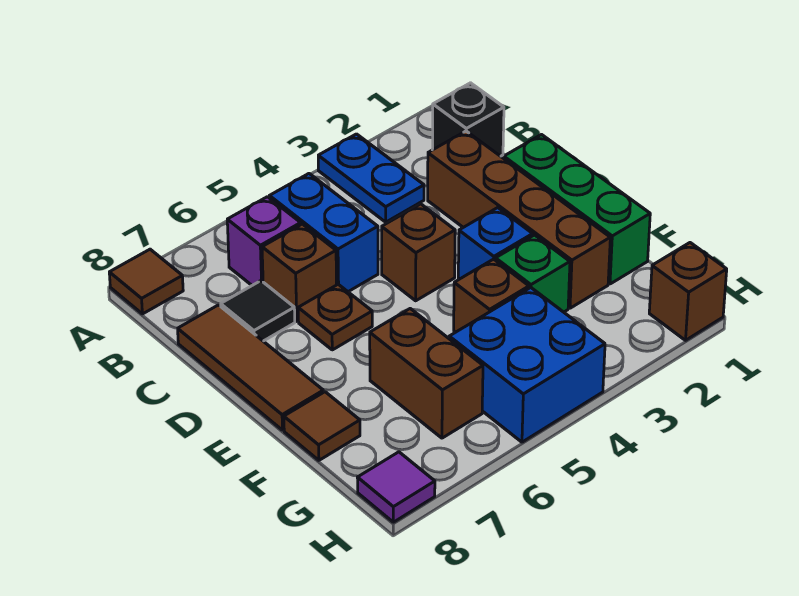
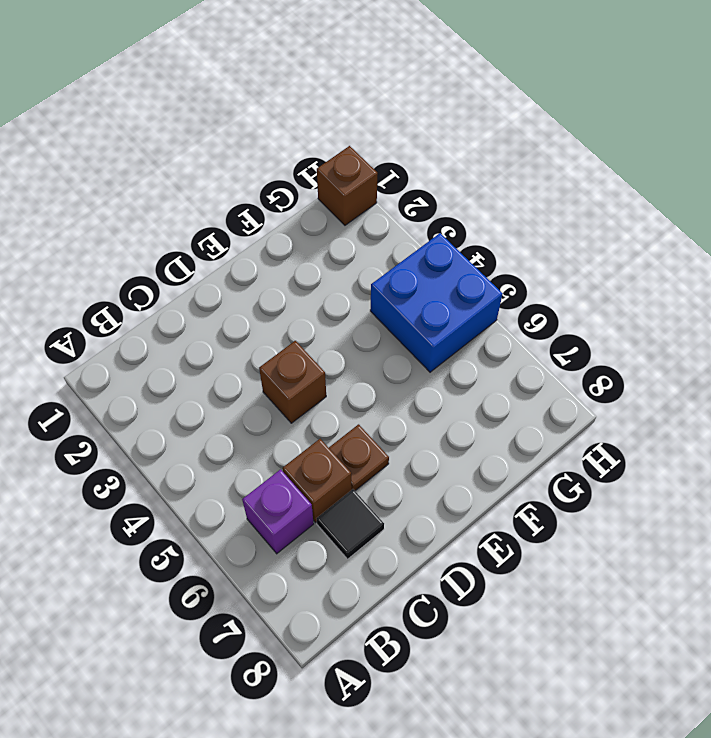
none -> blue plate A3:B3 level 1
none -> brown tile A8 level 1
none -> black brick B1 level 1

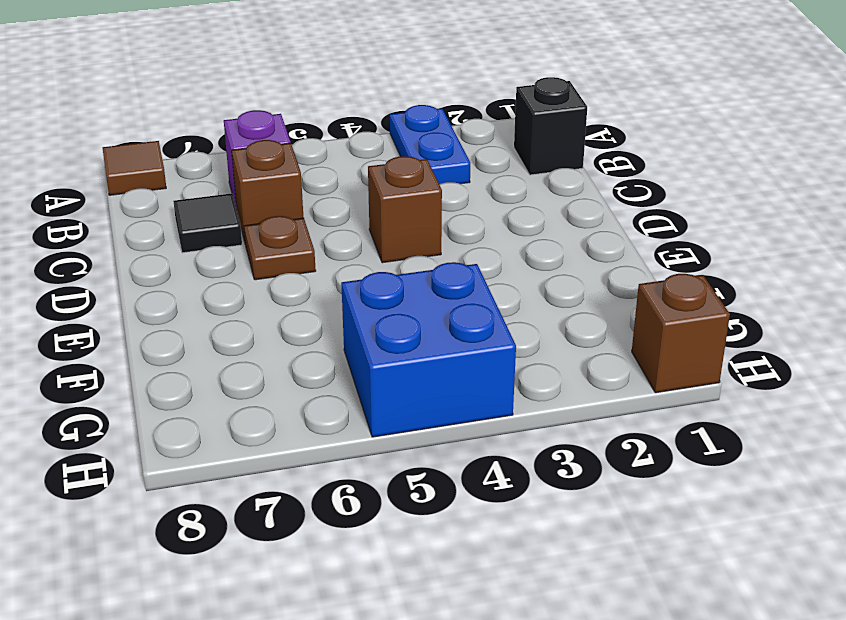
none -> blue brick B5:C5 level 1
none -> brown brick C2:F2 level 1
none -> brown tile C8:E8 level 1

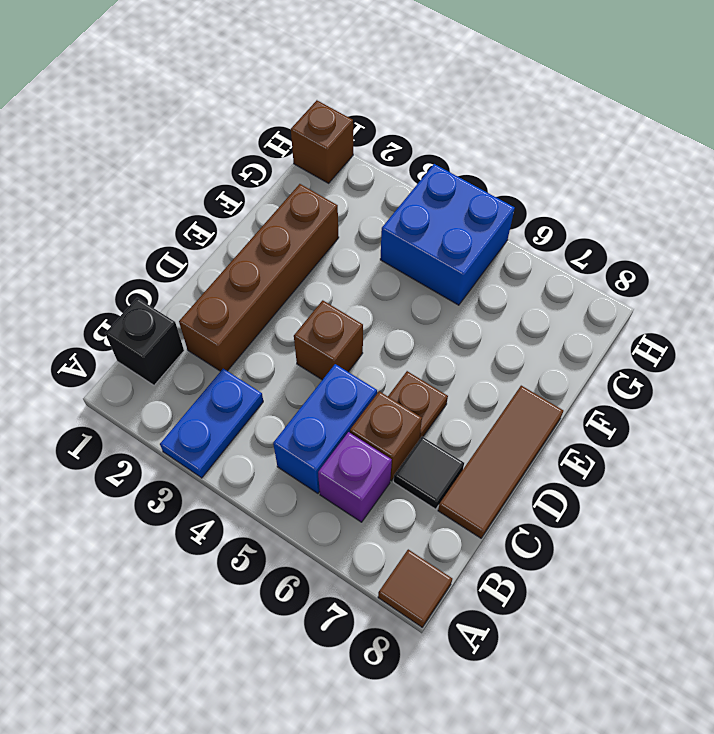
none -> green brick D1:F1 level 1
none -> blue brick E3 level 1
none -> green brick F3 level 1

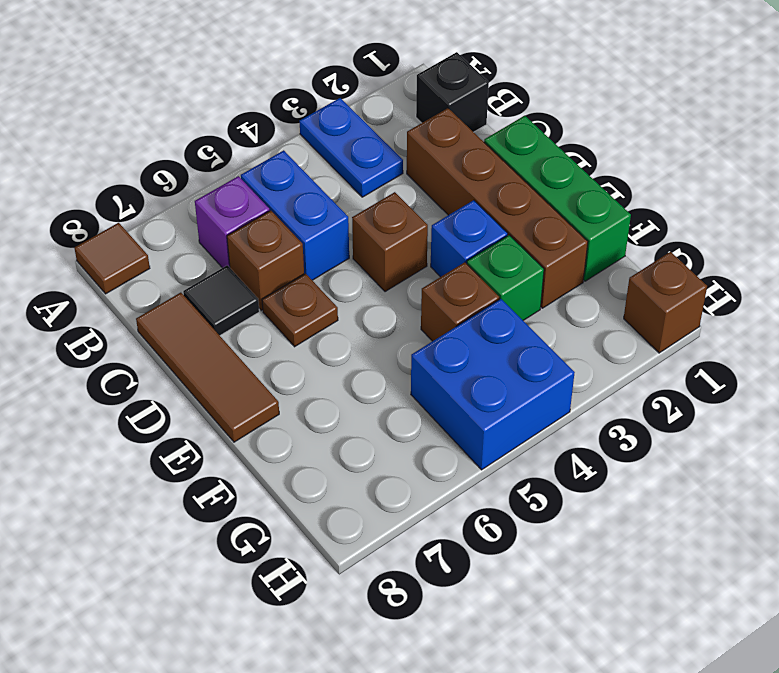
none -> brown brick F6:G6 level 1
none -> brown tile F8 level 1
none -> purple tile H8 level 1

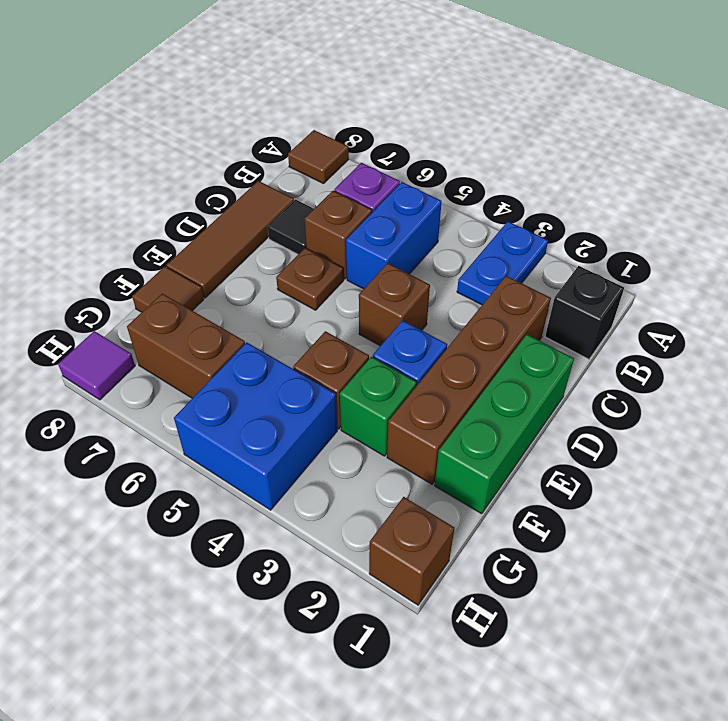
brown brick G6:G7 level 1 -> brown brick F6:G6 level 1

